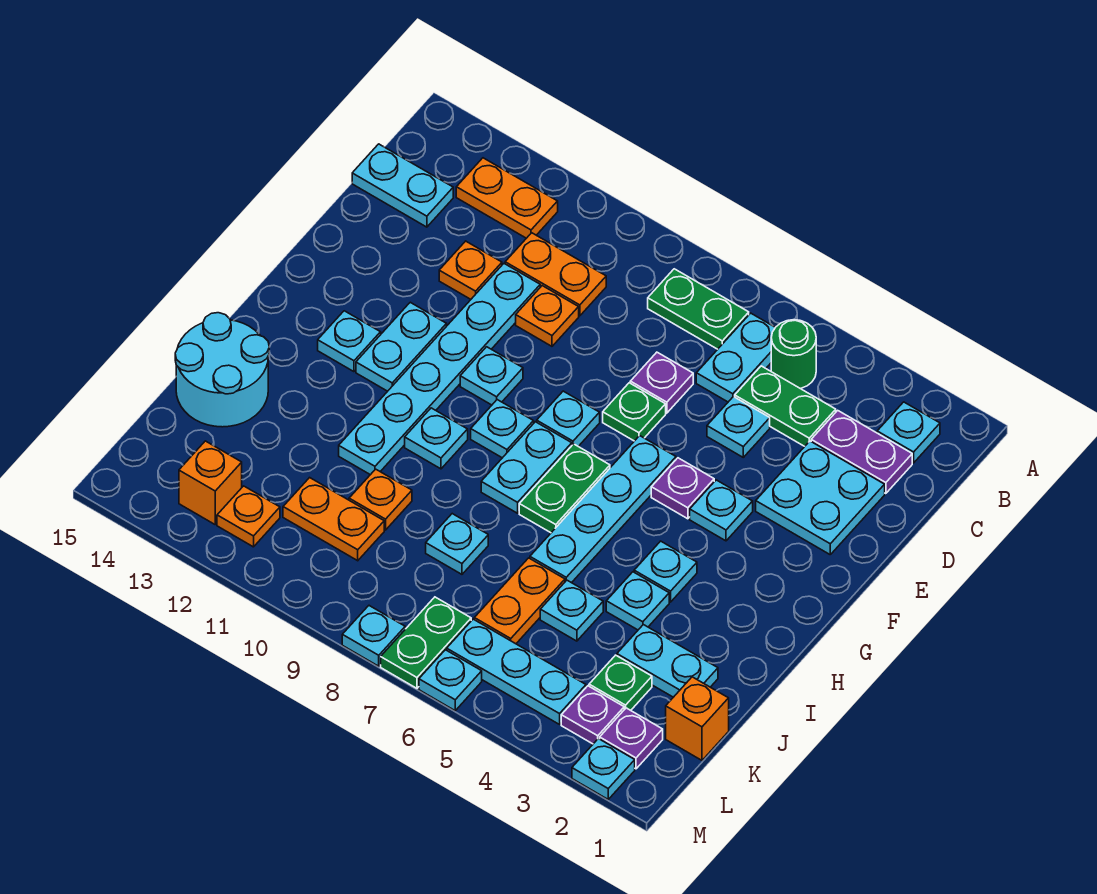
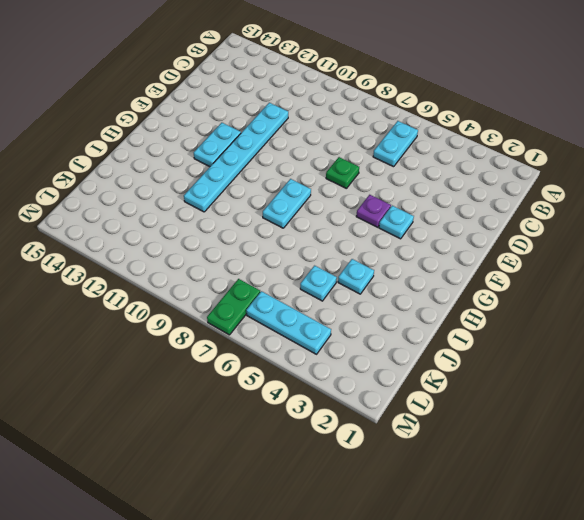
none -> cyan plate B2 level 1
none -> green round brick B5 level 1
none -> green plate B7:B8 level 1
none -> orange plate B12:B13 level 1

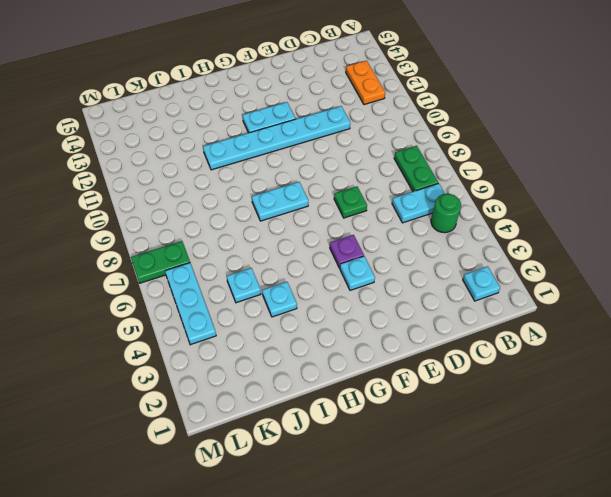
none -> purple plate C2:C3 level 1
none -> green plate C4:C5 level 1
none -> orange plate C10:C11 level 1
none -> cyan plate C14:C15 level 1

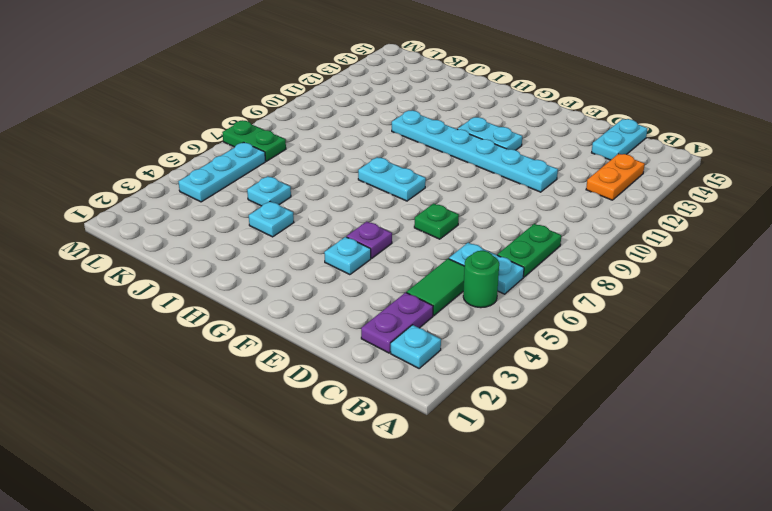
green tile C4:C5 level 1 -> green plate C4:C5 level 1
none -> orange plate C10:C11 level 1
none -> cyan plate D2:E3 level 1
none -> cyan plate D5 level 1
none -> purple plate D7 level 1

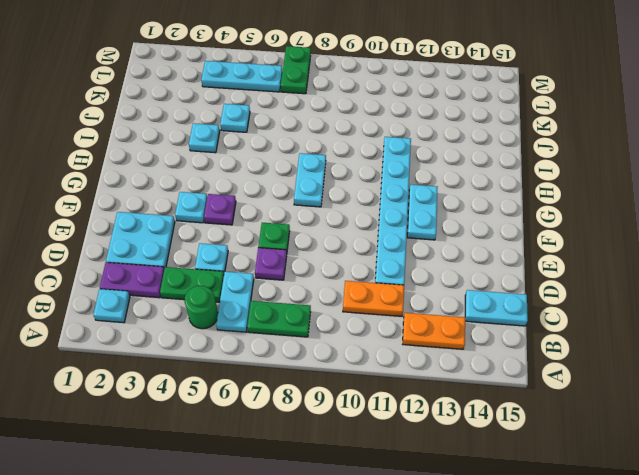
none -> orange plate D10 level 1
none -> orange plate D12 level 1
none -> cyan plate F6:I6 level 1
none -> cyan plate F8 level 1

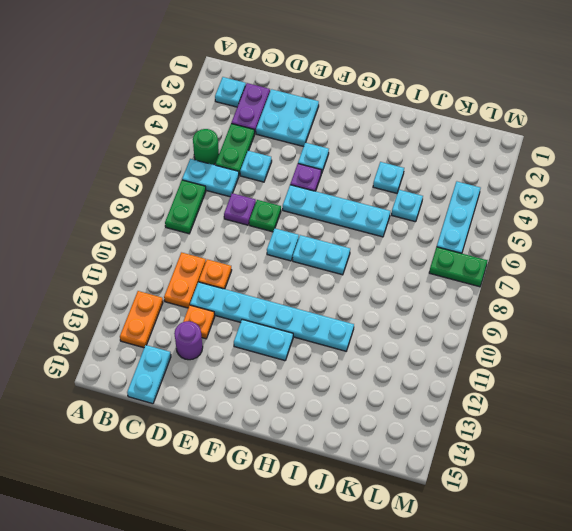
purple round brick D13 level 1 -> none
none -> cyan plate F10 level 1
none -> green plate G7:H7 level 1
none -> cyan plate G9 level 1
none -> cyan plate G13 level 1

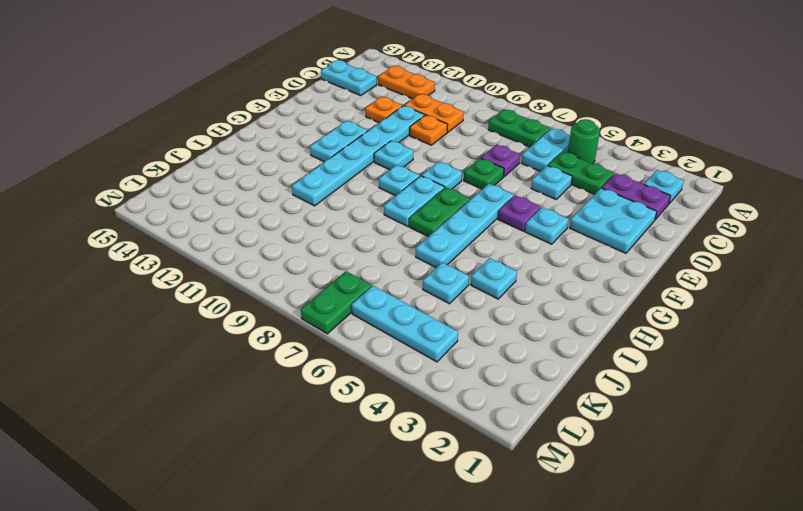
none -> cyan plate G13 level 1
none -> cyan plate H4 level 1
none -> cyan plate H10 level 1
none -> cyan round brick I14:J15 level 1

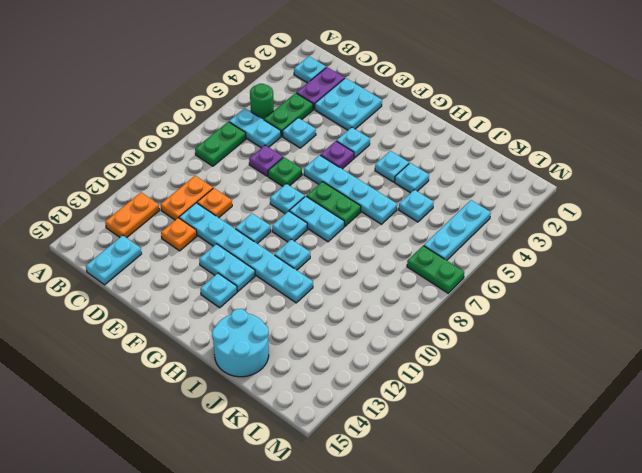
none -> cyan plate J2:J3 level 1
none -> orange plate J6:K6 level 1
none -> cyan plate J8 level 1
none -> orange plate J10 level 1

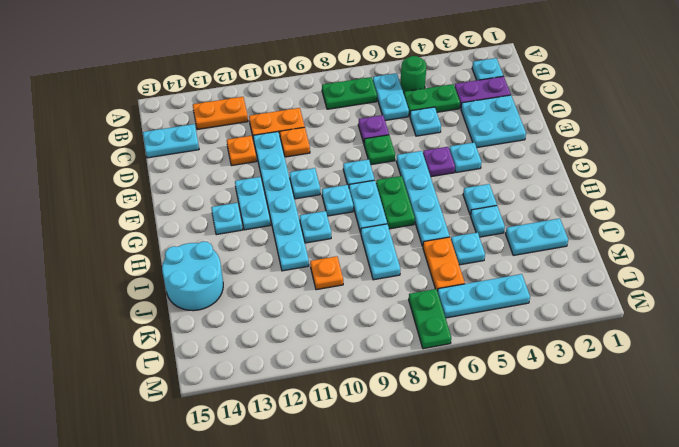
cyan plate I8:J8 level 1 -> cyan plate J8 level 1
none -> orange brick K1 level 1
none -> green plate K3 level 1
none -> orange plate K10:K11 level 1
none -> purple plate L2 level 1

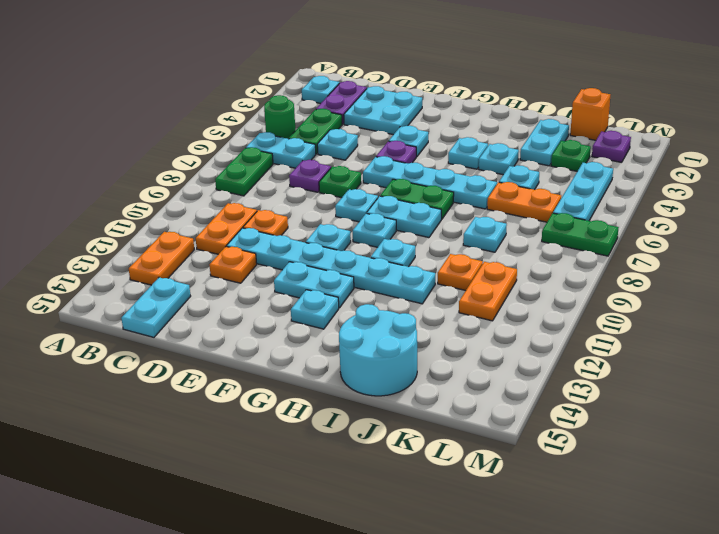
none -> purple plate L3 level 1
none -> orange plate L12 level 1
none -> orange brick L13 level 1
none -> cyan plate M2 level 1

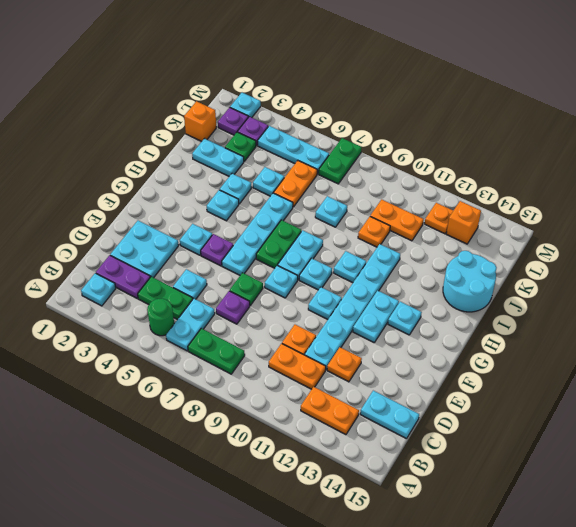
none -> cyan plate M6 level 1
none -> cyan plate M8 level 1

